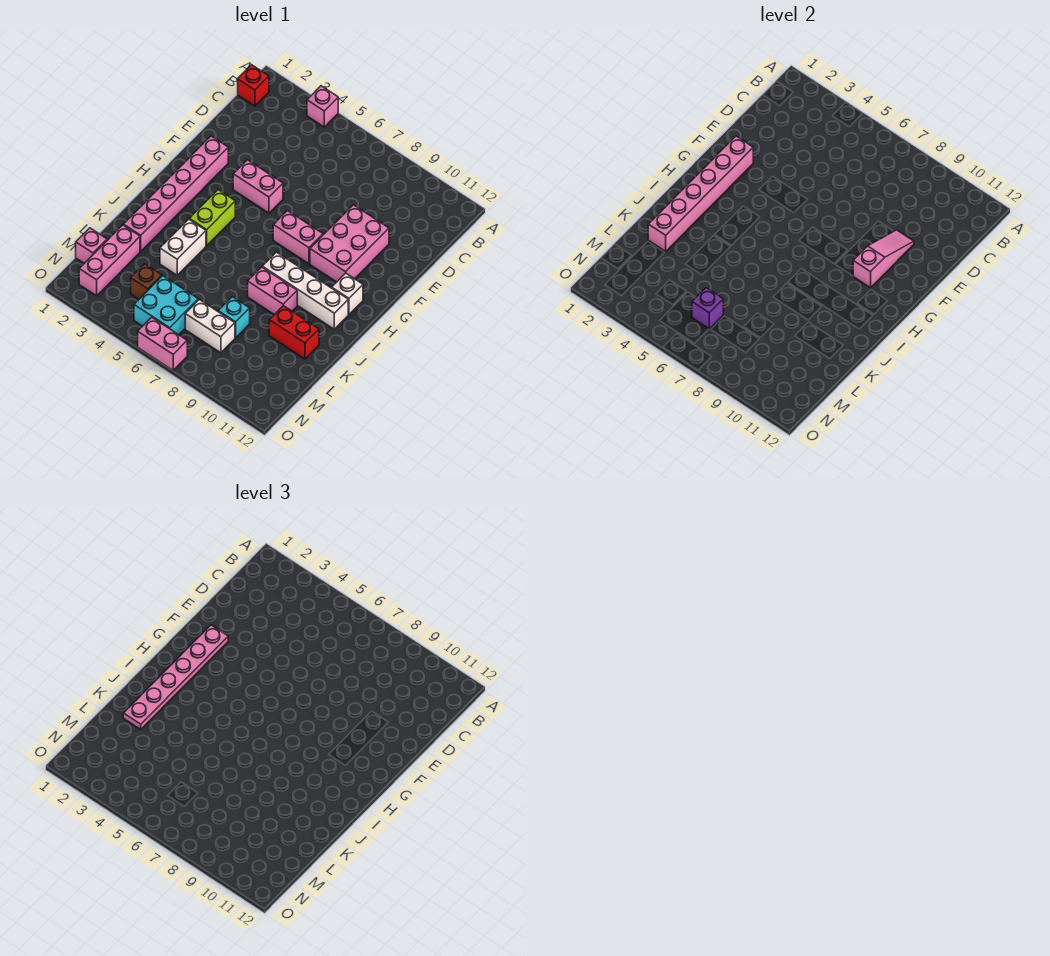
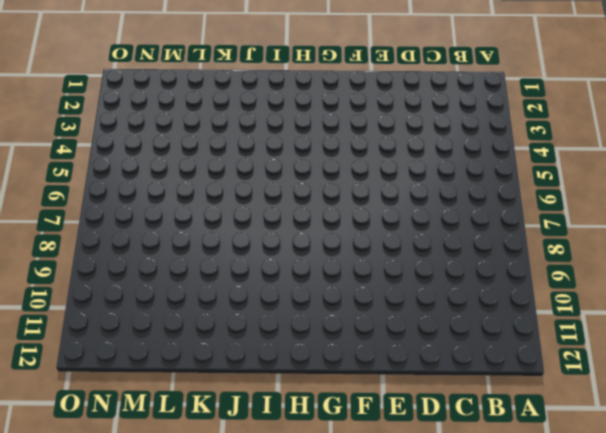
none -> pink brick A4 level 1
none -> red brick B1 level 1
none -> pink brick E9:G10 level 1

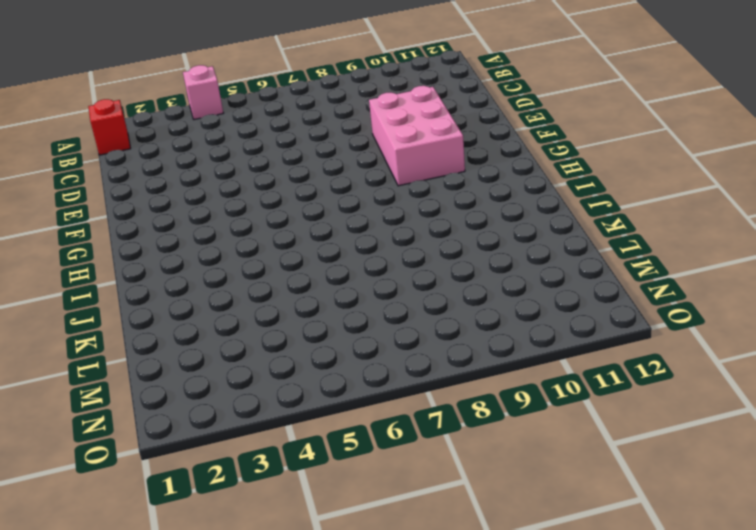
none -> pink brick F2:K2 level 1
none -> pink brick F4:F5 level 1
none -> pink brick G7:G8 level 1

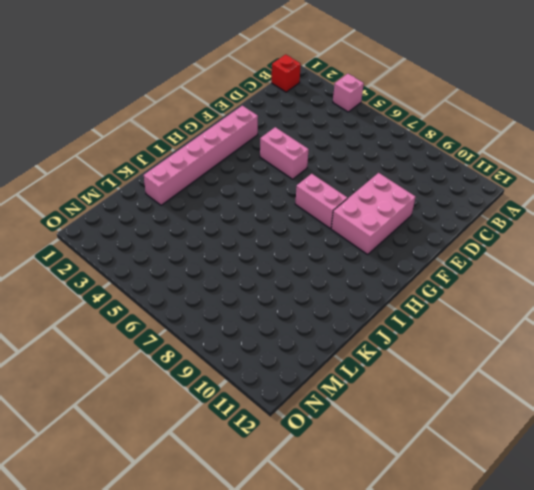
none -> lime brick H4:I4 level 1
none -> white brick H11 level 1
none -> white brick I8:I11 level 1

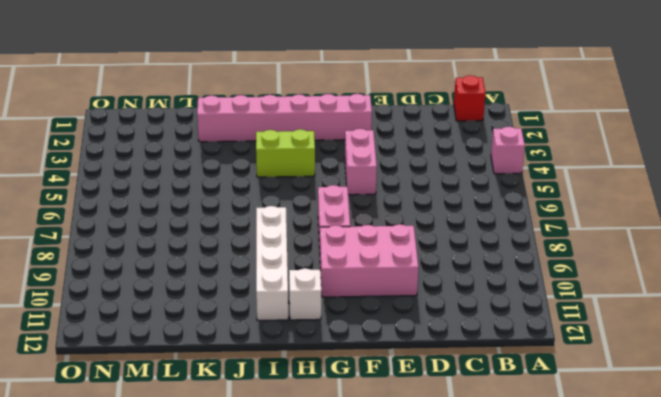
none -> white brick J4:K4 level 1
none -> pink brick J8:J9 level 1
none -> red brick K10:K11 level 1

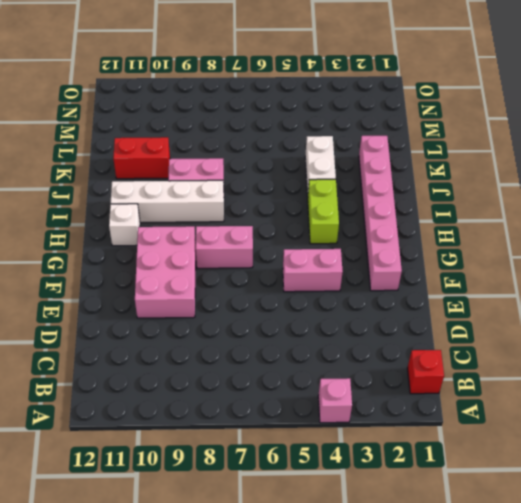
none -> pink brick L2:N2 level 1
none -> cyan brick L8 level 1
none -> pink brick M1 level 1

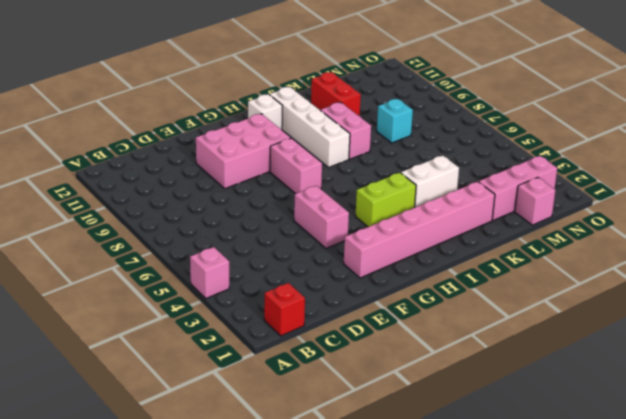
none -> brown brick M4 level 1
none -> cyan brick M5:N6 level 1
none -> white brick M7:M8 level 1

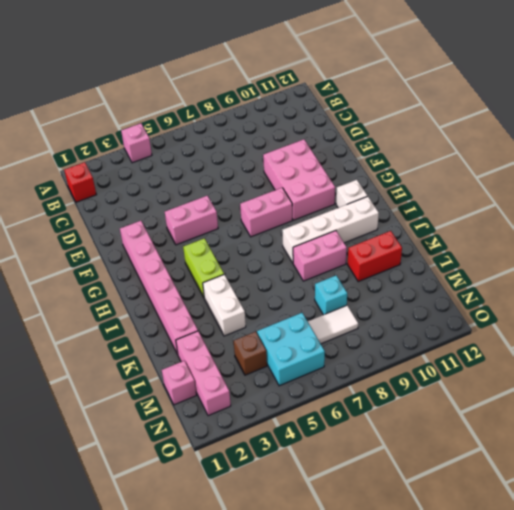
white tile M7:M8 level 1 -> white brick M7:M8 level 1
none -> pink brick O6:O7 level 1
none -> pink slope E10:G10 level 2 top G
none -> pink brick F2:K2 level 2

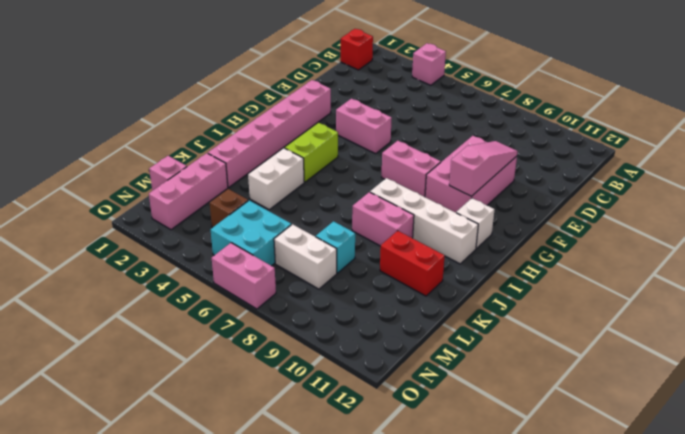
none -> pink brick F2:K2 level 2
none -> purple brick M6 level 2
none -> pink plate F2:K2 level 3

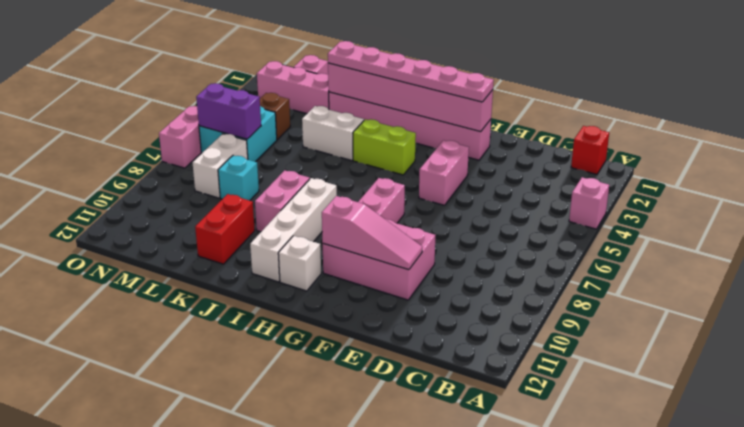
purple brick M6:N6 level 2 -> purple brick M6 level 2

